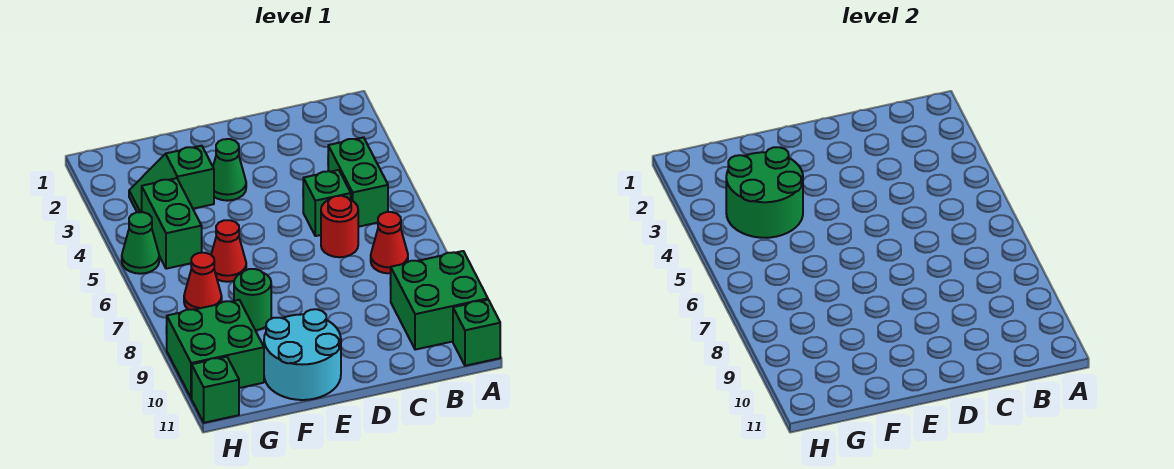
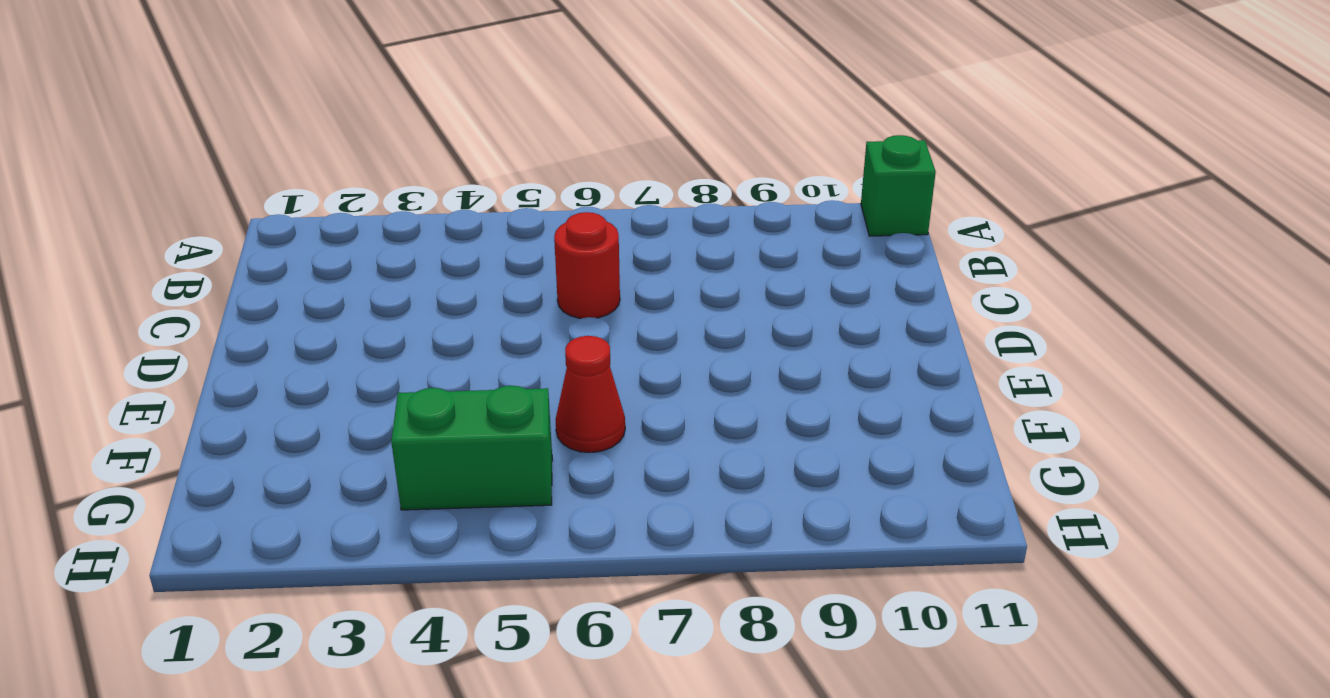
none -> green brick A9:B10 level 1
none -> green brick B4:B5 level 1
none -> red cone B7 level 1

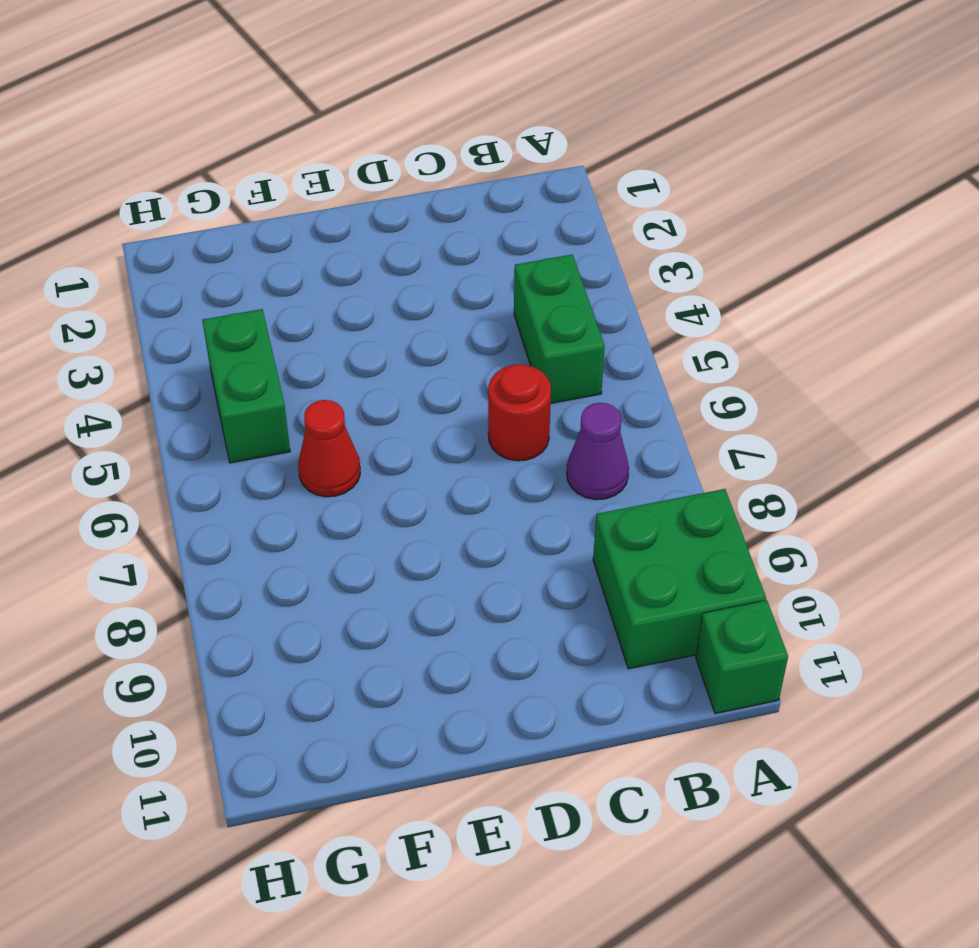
purple cone B7 level 1 -> red cone B7 level 1
none -> green brick C5 level 1
none -> green cone E3 level 1
none -> cyan round brick E10:F11 level 1

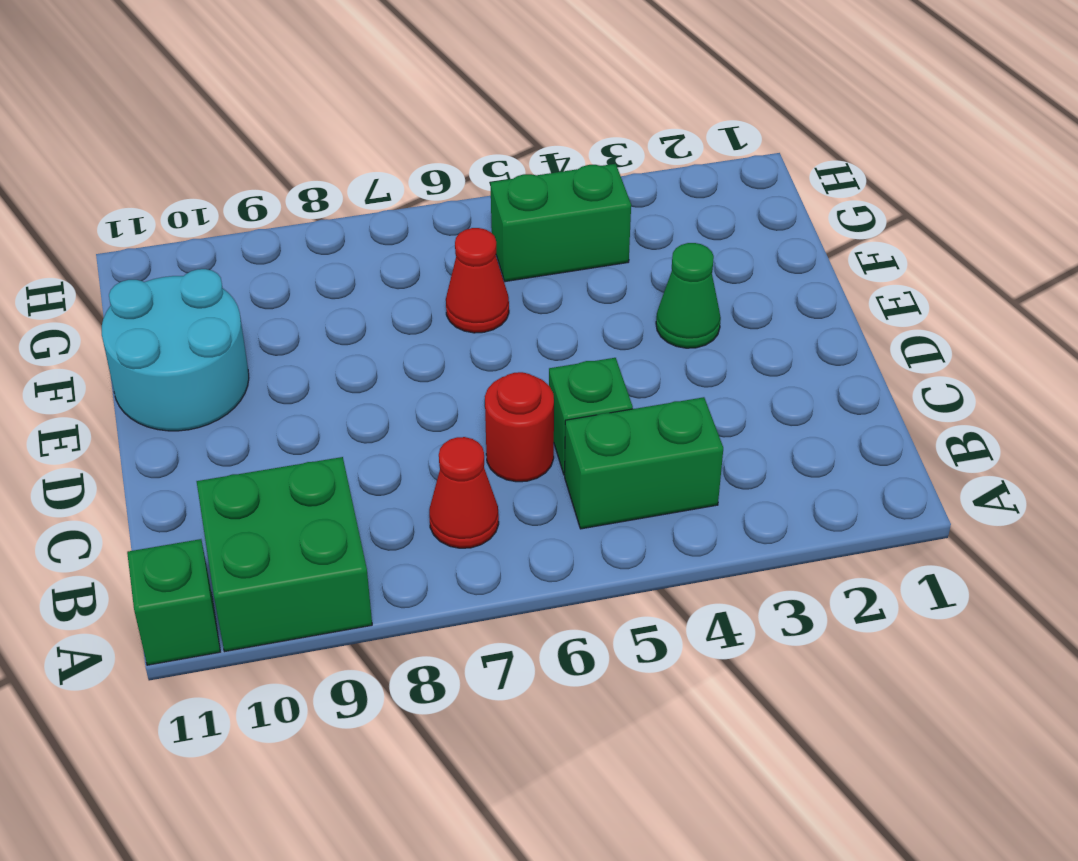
none -> green slope F3:G3 level 1 top F
none -> green round brick F8 level 1
none -> red cone G7 level 1

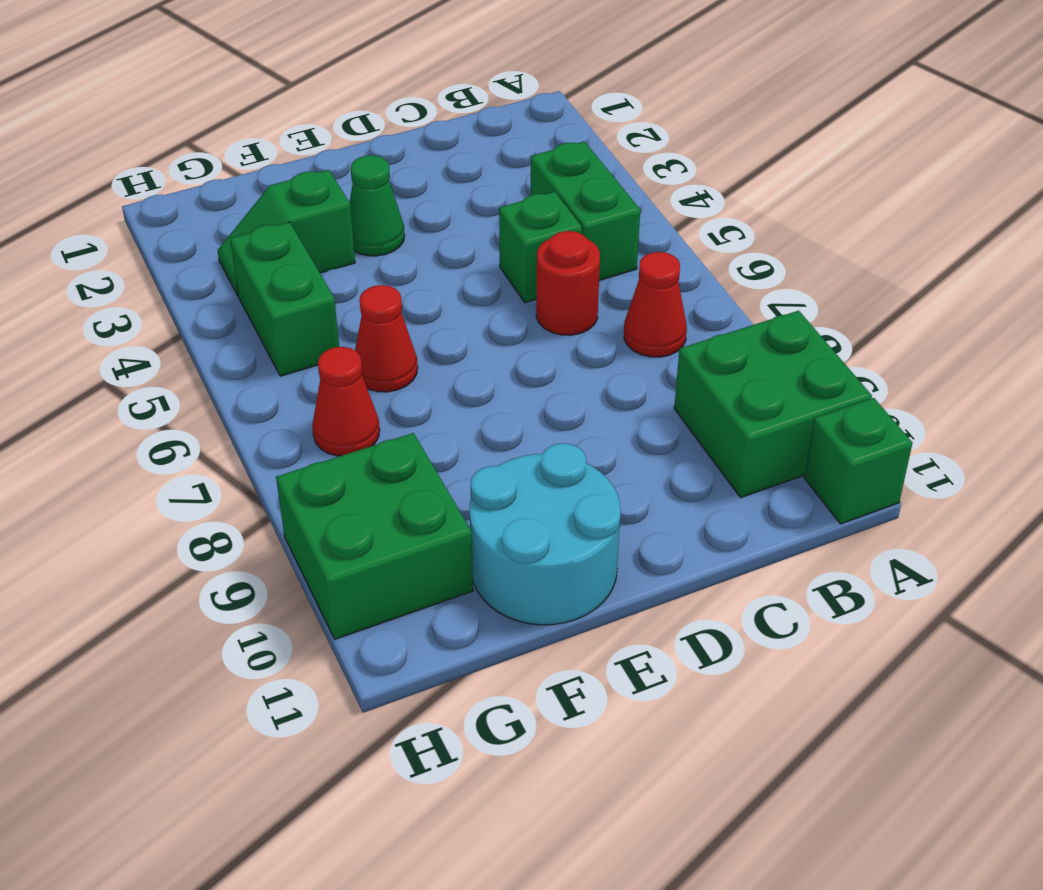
none -> green round brick F8 level 1
none -> green cone H5 level 1
none -> green brick H11 level 1

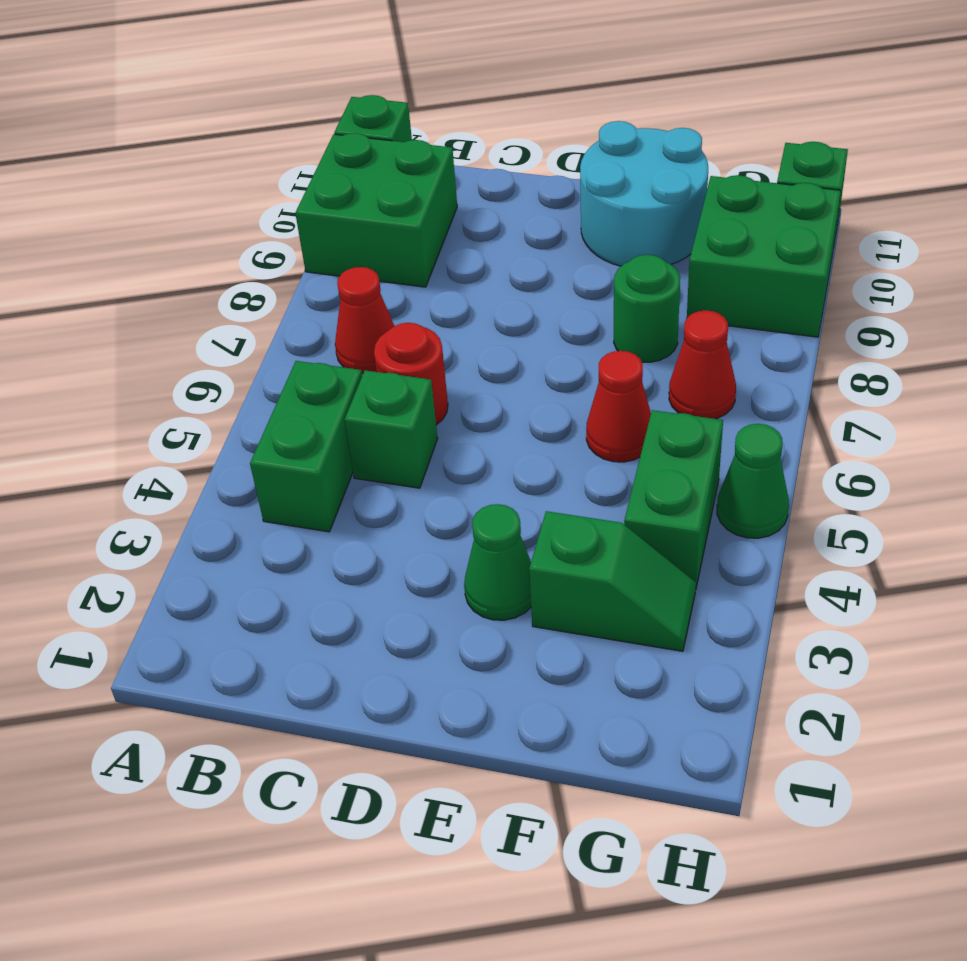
none -> green round brick F3:G4 level 2

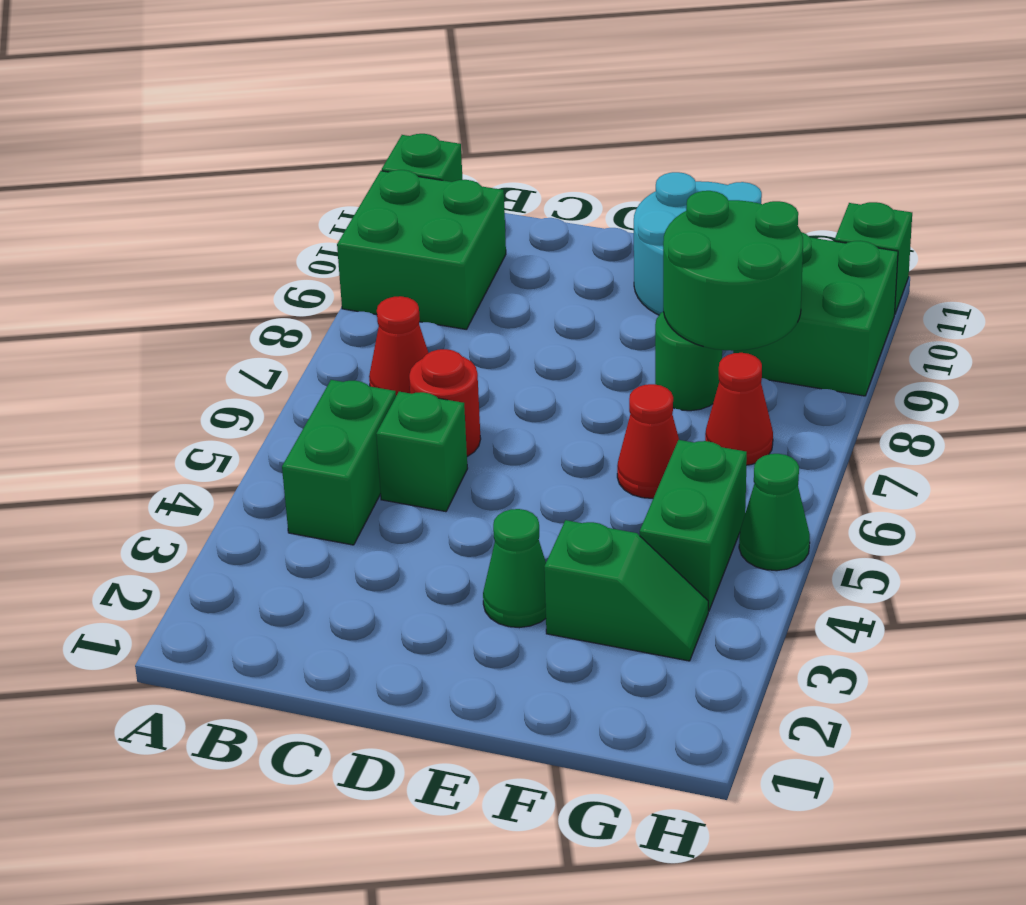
green round brick F8:G9 level 2 -> green round brick F3:G4 level 2

